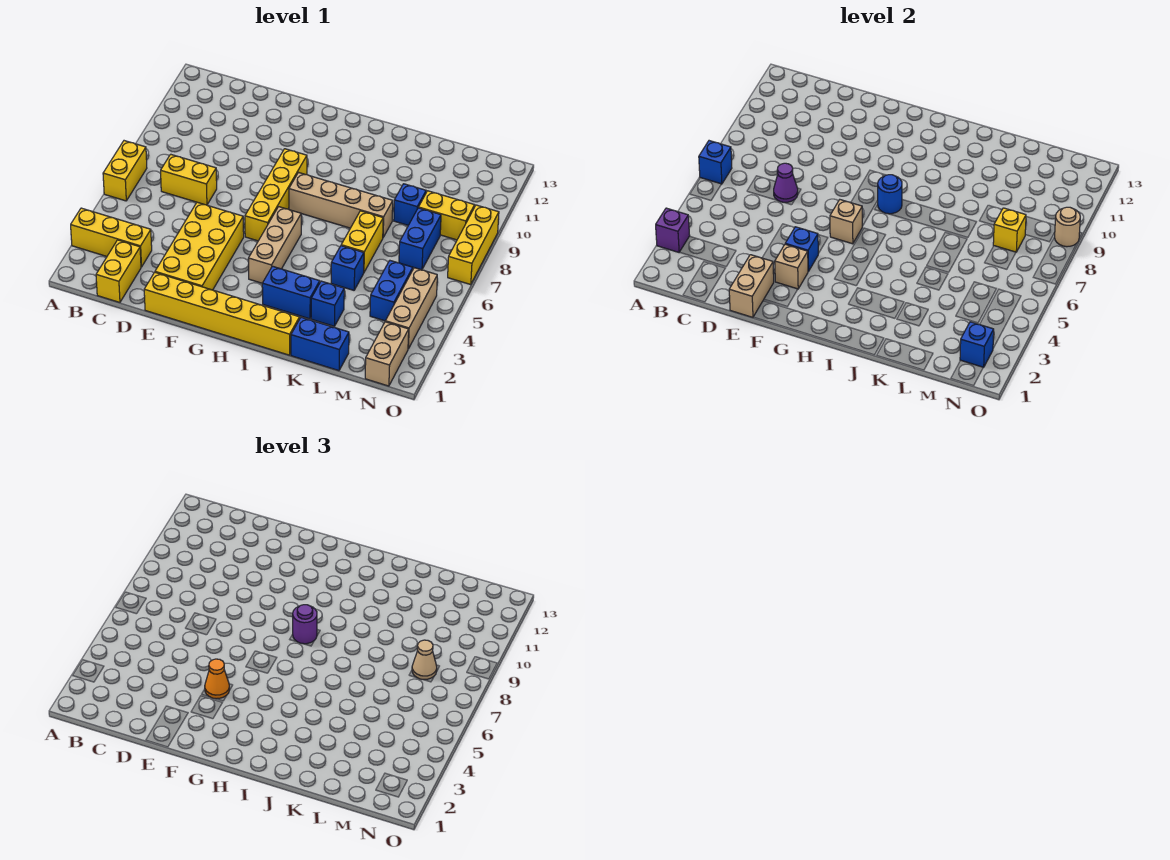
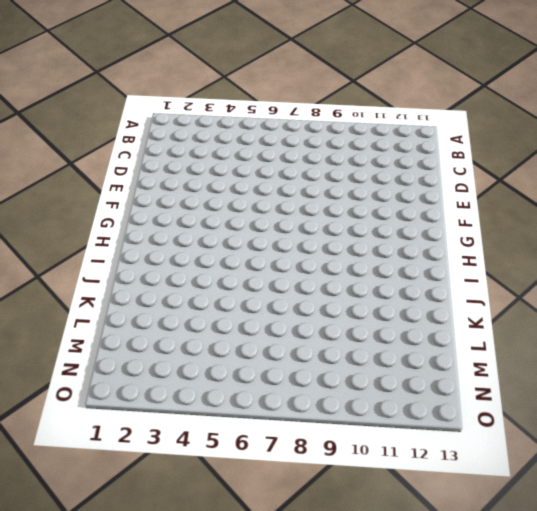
none -> yellow brick A3:C3 level 1
none -> yellow brick A6:A7 level 1
none -> yellow brick C1:C2 level 1
none -> yellow brick C7:D7 level 1

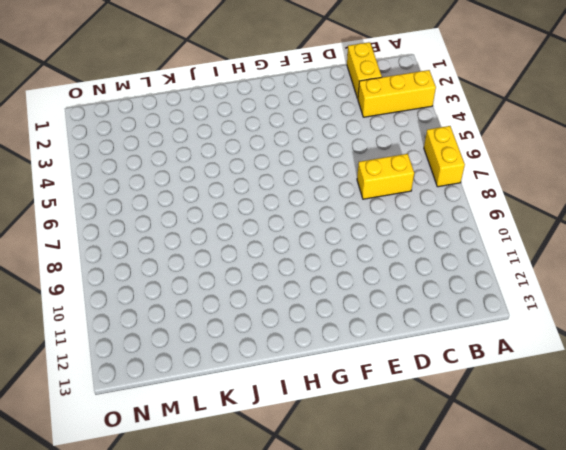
none -> yellow brick E1:J1 level 1
none -> yellow brick E2:F5 level 1
none -> yellow brick G6:G9 level 1
none -> tan brick H4:H6 level 1

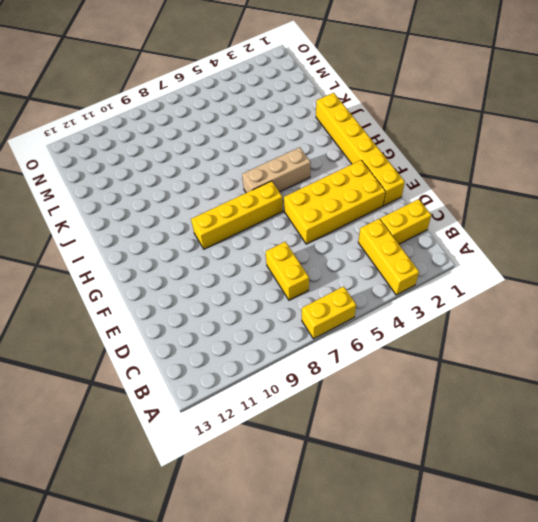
none -> tan brick H8:K8 level 1
none -> blue brick I3:J3 level 1
none -> blue brick K1:L1 level 1
none -> blue brick K3 level 1

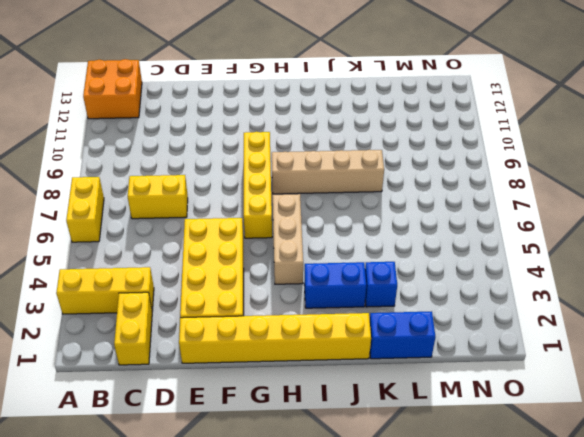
orange brick A12:B13 level 1 -> none
none -> blue brick K5 level 1
none -> yellow brick K6:K7 level 1
none -> blue brick L9 level 1
none -> blue brick M4:M5 level 1

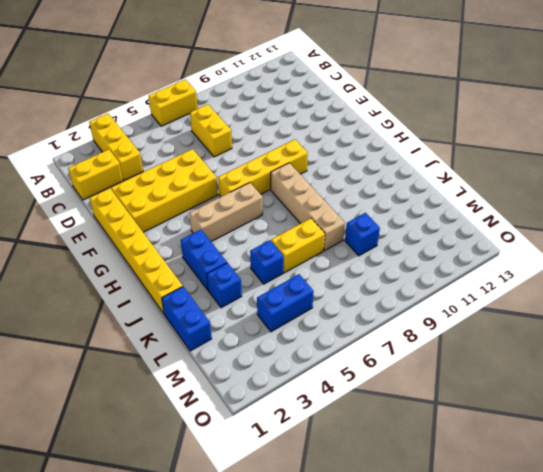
none -> blue brick M7:M8 level 1
none -> yellow brick M9:N9 level 1
none -> tan brick N1:N2 level 1
none -> tan brick N3:N5 level 1

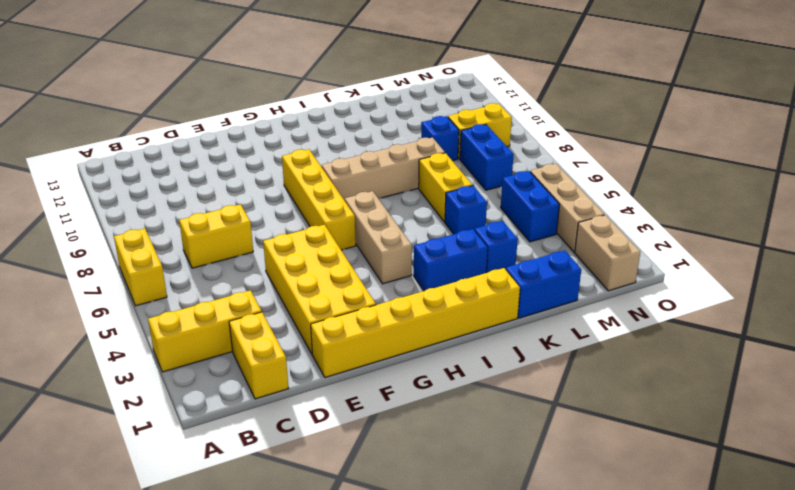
none -> yellow brick O7:O9 level 1
none -> purple brick A3 level 2
none -> blue brick A7 level 2
none -> purple cone D7 level 2

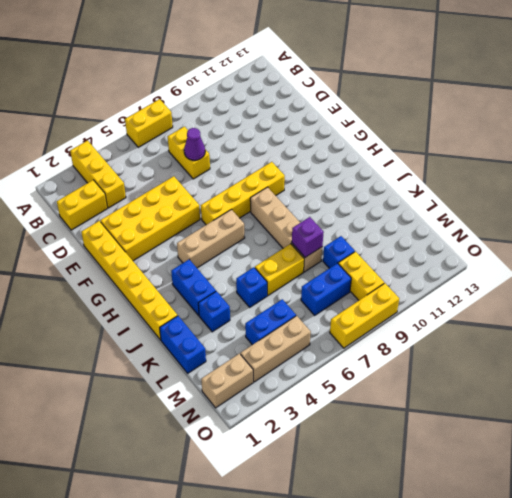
purple brick K8 level 2 -> purple brick A3 level 2
none -> blue brick A7 level 2
none -> tan brick E1:E2 level 2
none -> tan brick F3 level 2
none -> blue brick F4 level 2

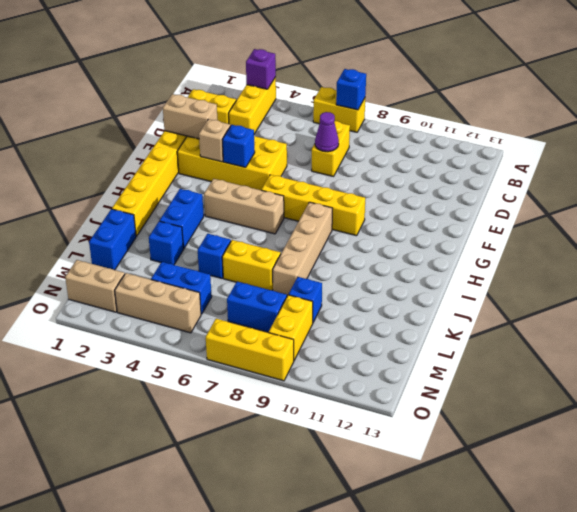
none -> tan brick G6 level 2
none -> blue round brick H8 level 2
none -> yellow brick M8 level 2
none -> blue brick N2 level 2

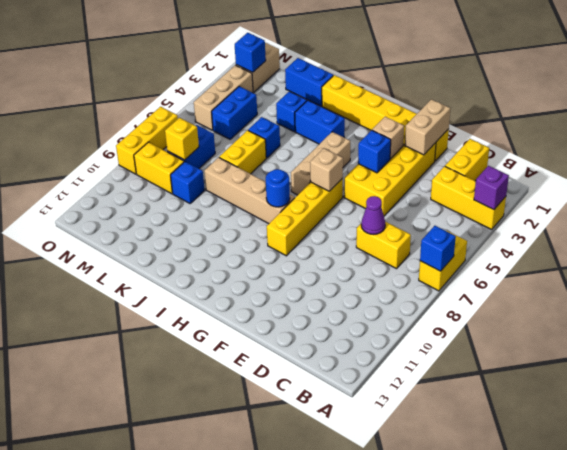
none -> tan round brick O9 level 2
none -> orange cone F4 level 3
none -> purple round brick H8 level 3
none -> tan cone M8 level 3

